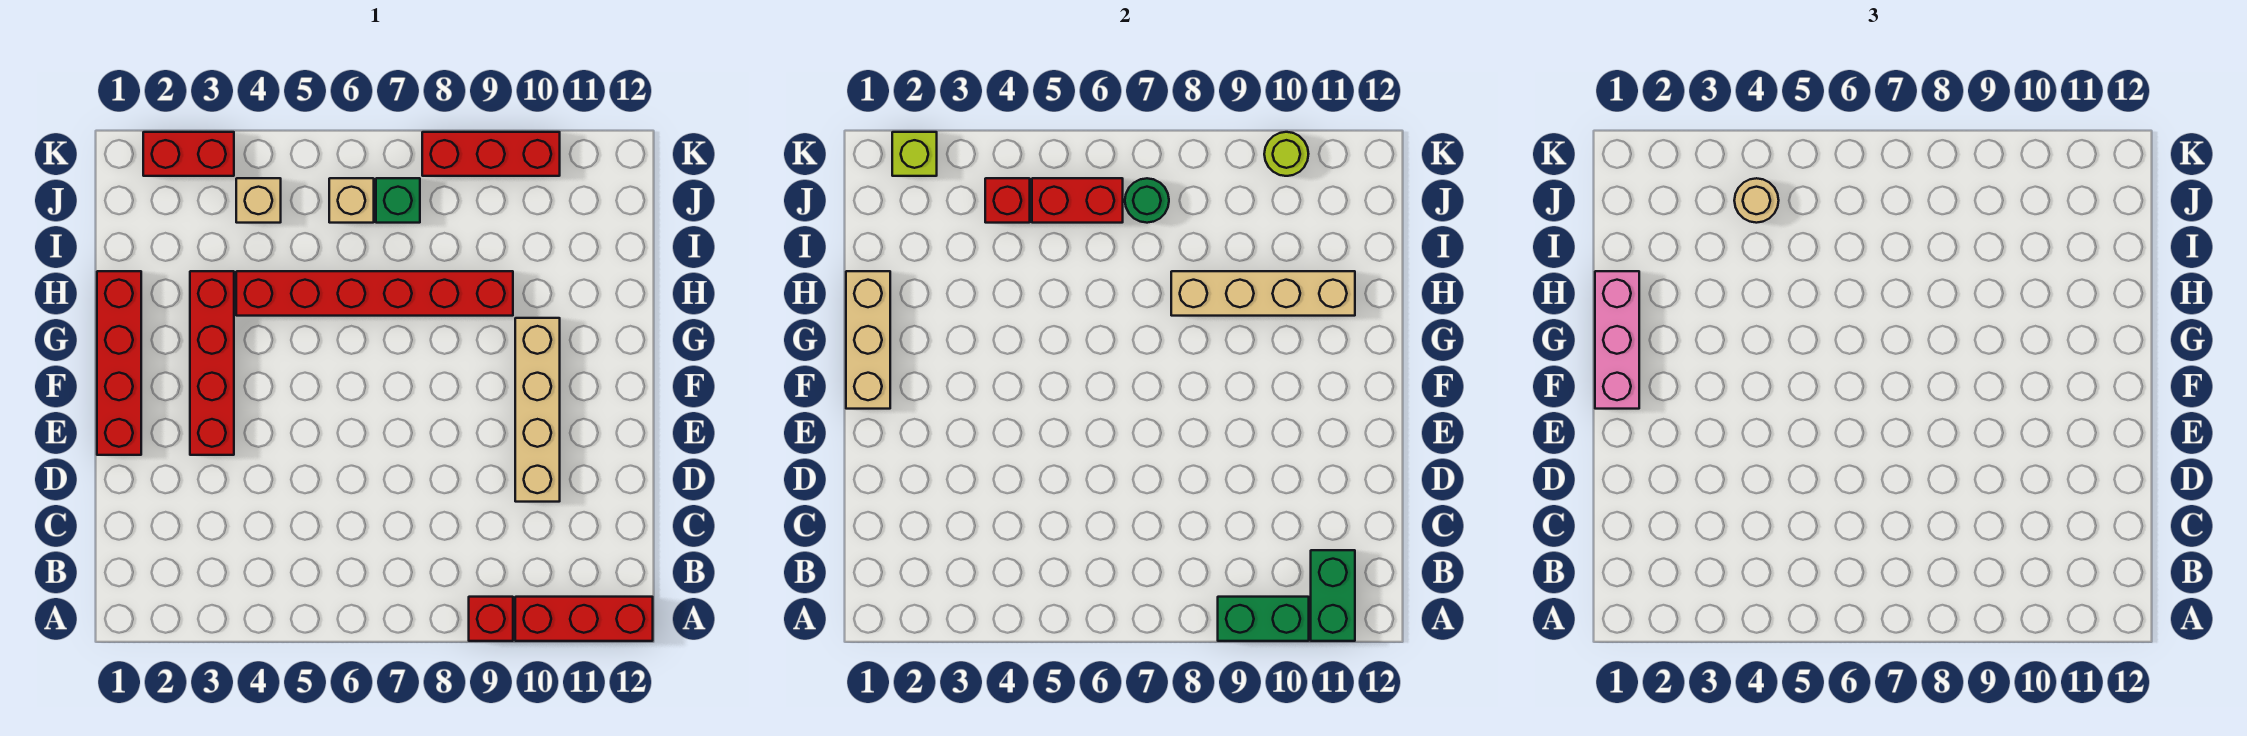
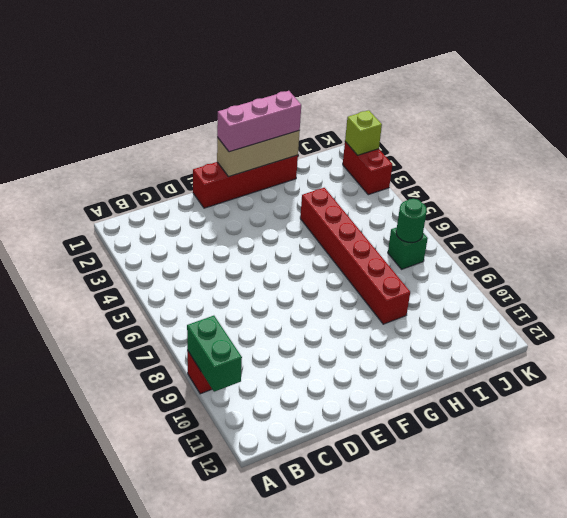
none -> red brick A10:A12 level 1
none -> tan brick D10:G10 level 1
none -> red brick E3:H3 level 1

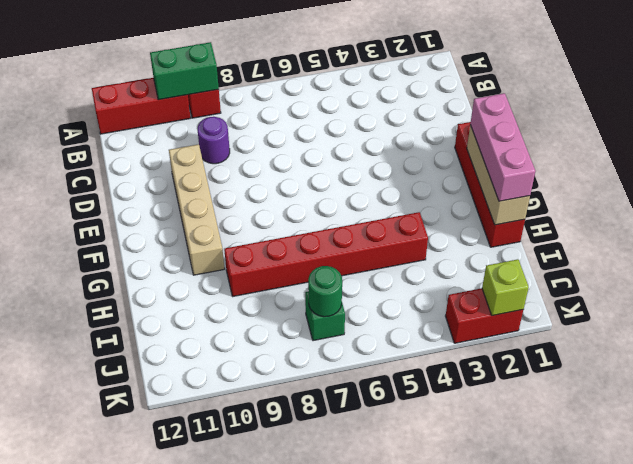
purple round brick C9 level 1 -> none
none -> red brick E3:H3 level 1
none -> tan brick J4 level 1
none -> tan brick J6 level 1

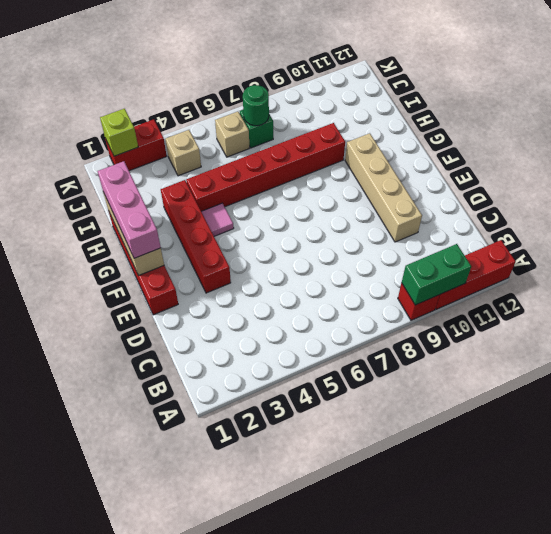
pink tile G4 level 1 -> none
none -> red brick K8:K10 level 1
none -> green brick A11:B11 level 2
none -> tan brick H8:H11 level 2

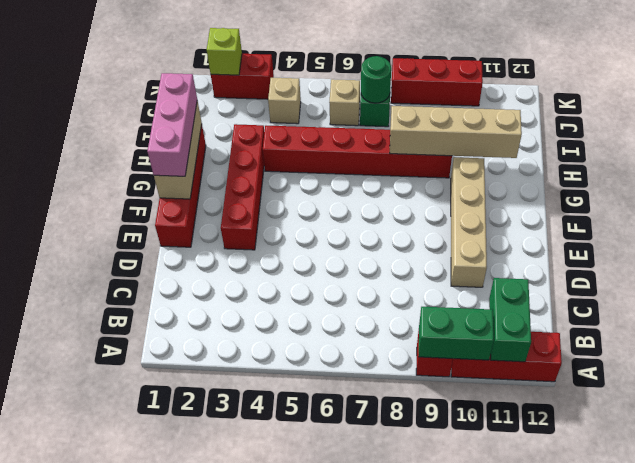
none -> red brick J4 level 2
none -> red brick J5:J6 level 2
none -> lime round brick K10 level 2

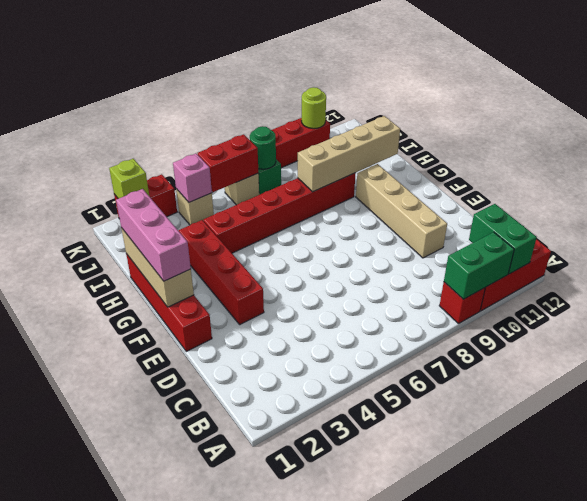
pink brick J4 level 2 -> red brick J4 level 2
none -> tan round brick J4 level 3

